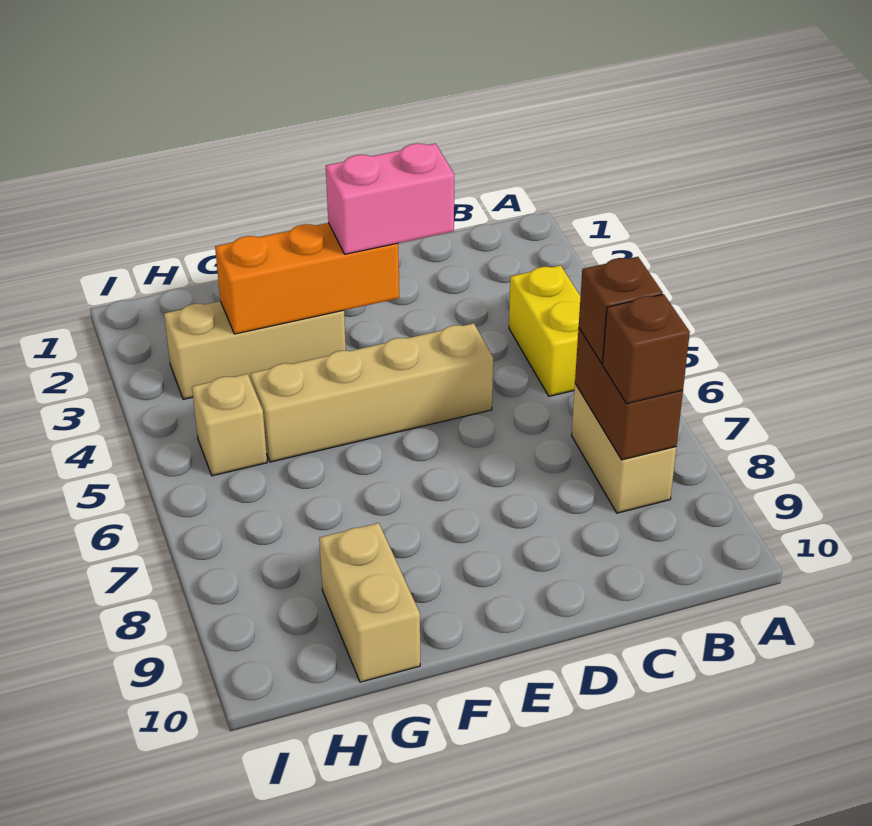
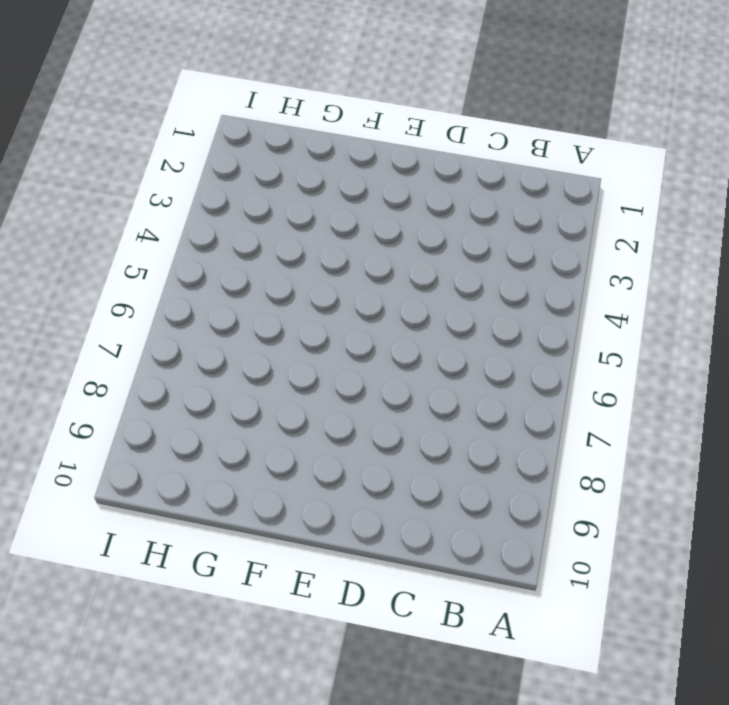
none -> yellow brick B4:B5 level 1
none -> tan brick B7:B8 level 1

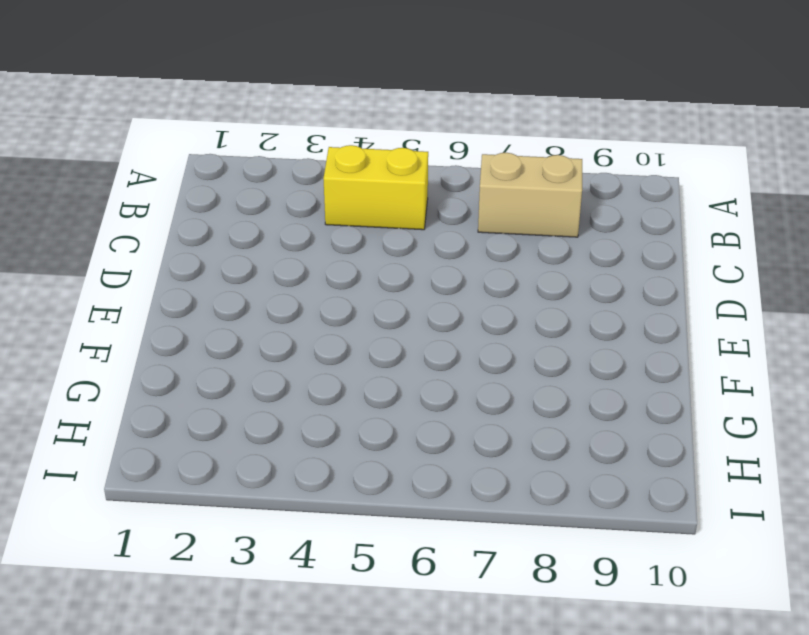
none -> tan brick D5:G5 level 1
none -> tan brick F3:H3 level 1

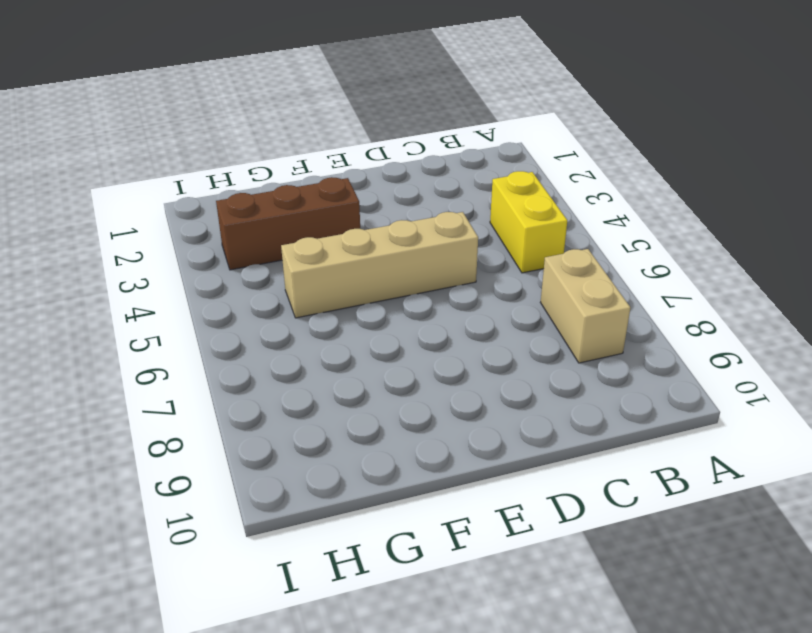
brown brick F3:H3 level 1 -> tan brick F3:H3 level 1
none -> tan brick G9:G10 level 1
none -> tan brick H5 level 1

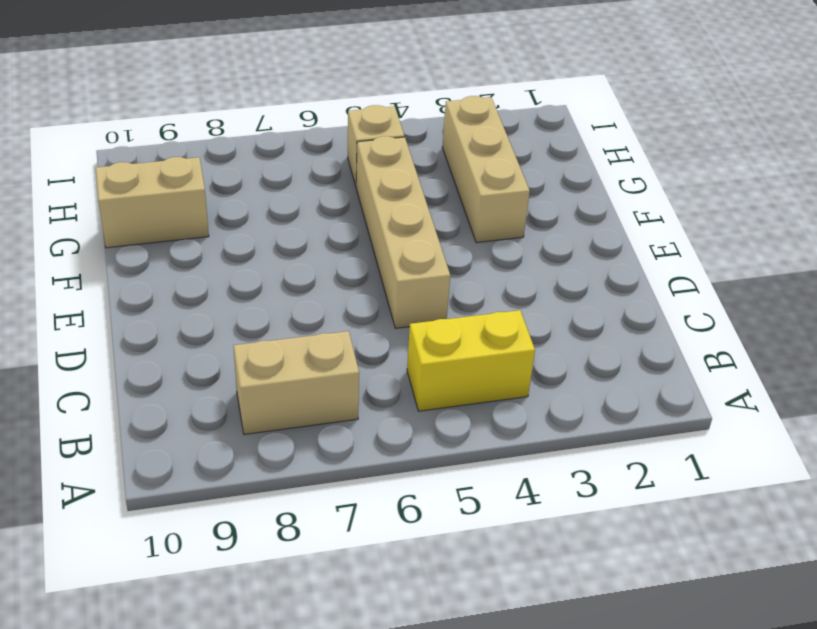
none -> brown brick B7:B8 level 2
none -> orange brick E3:G3 level 2

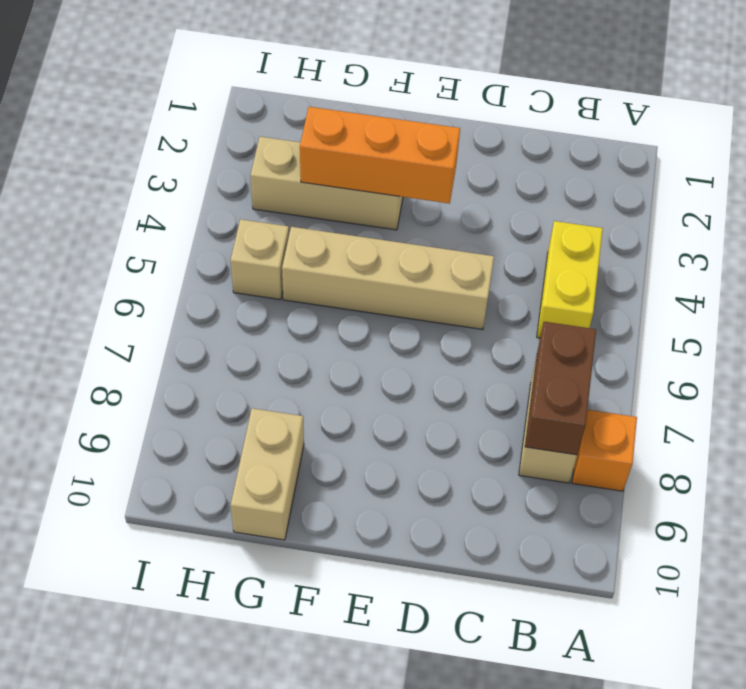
orange brick A8 level 1 -> none
none -> brown brick B7 level 3
none -> brown brick B8 level 3

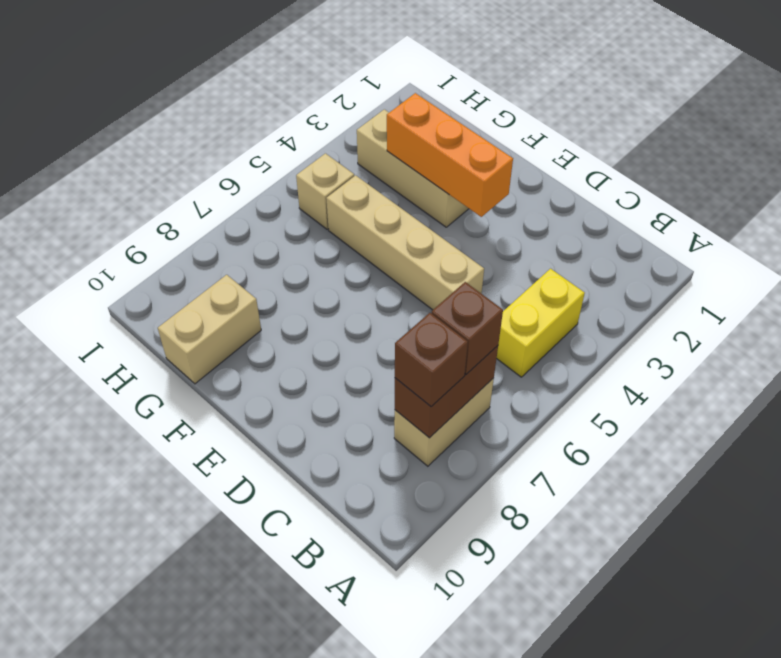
none -> pink brick D3:E3 level 3

